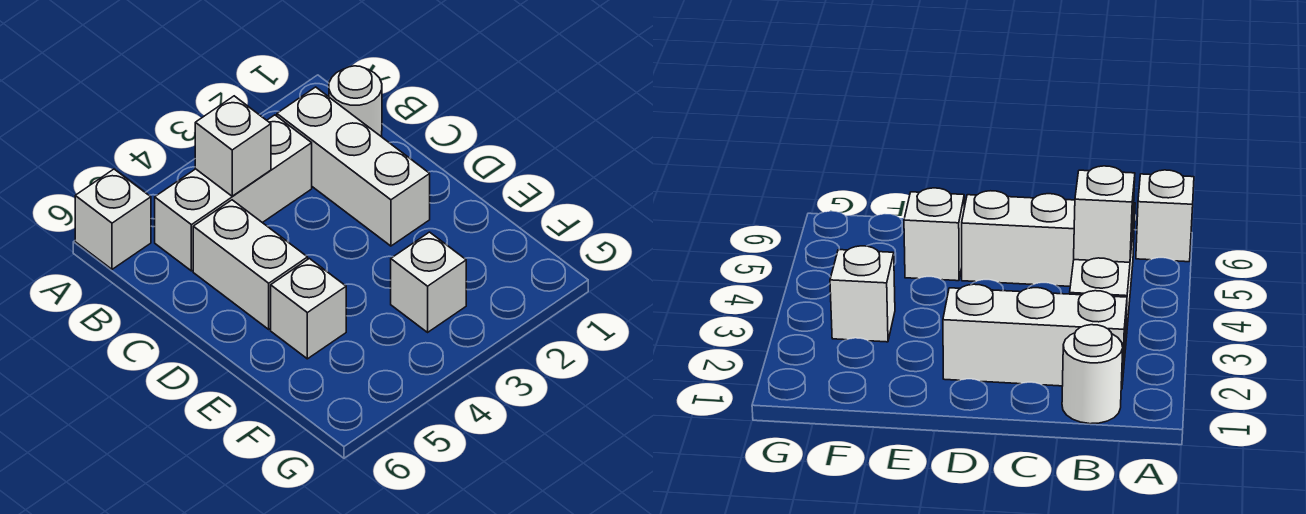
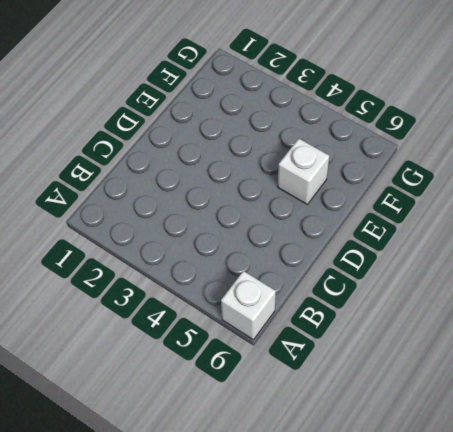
none -> white round brick B1 level 1
none -> white brick B2:D2 level 1

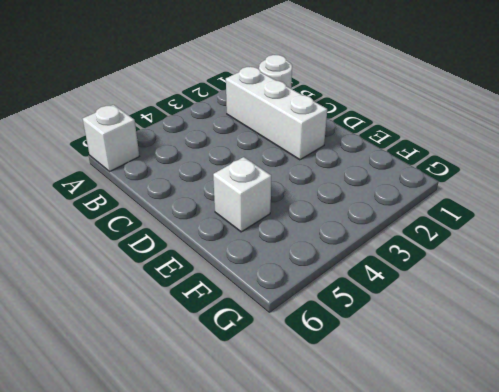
none -> white brick B3:B5 level 1
none -> white brick C5:D5 level 1

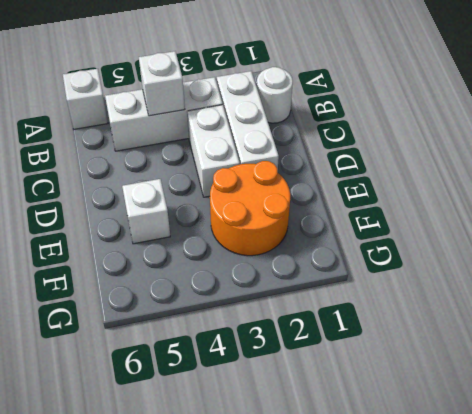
white brick C3:D3 level 1 -> white brick C5:D5 level 1
orange round brick E2:F3 level 1 -> white brick F3 level 1

